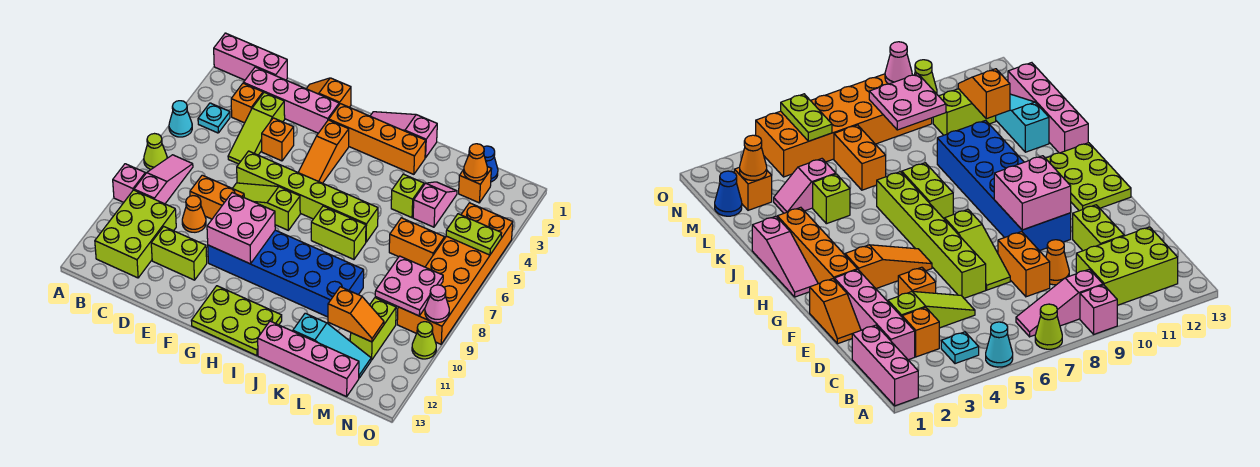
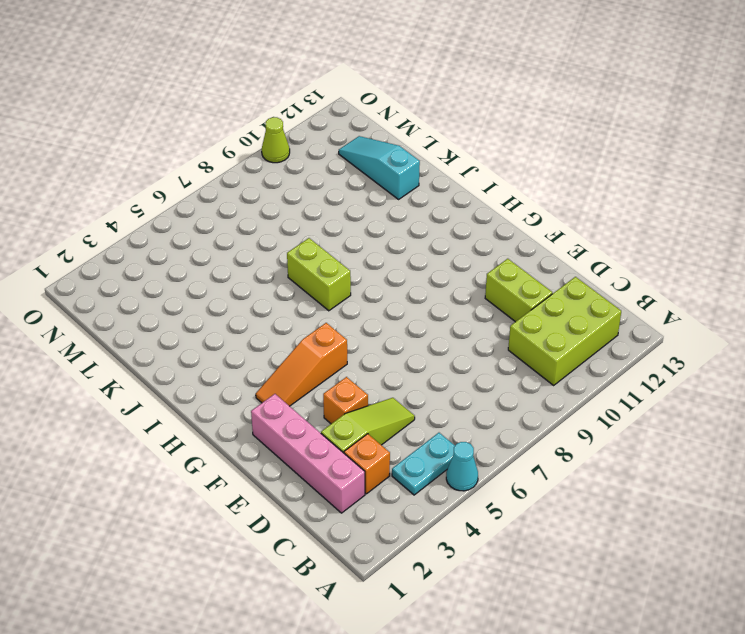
cyan plate B4:B5 level 1 -> cyan plate B4 level 1
orange slope G3:G5 level 1 top 5 -> orange slope G3:G5 level 1 top 3
none -> pink brick A1:C1 level 1
none -> lime cone A7 level 1
none -> pink brick A9 level 1
none -> pink slope B7:B9 level 1 top 9

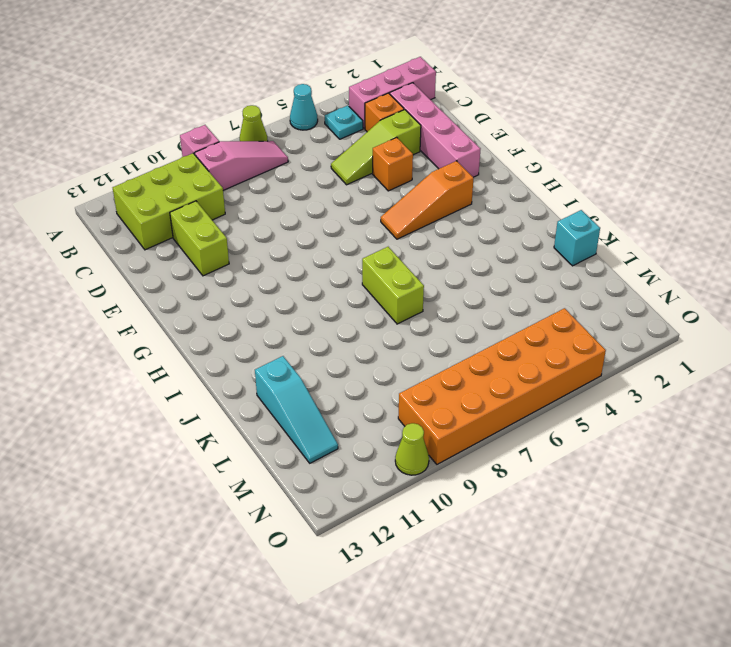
pink brick B1:B3 level 1 -> pink brick A1:C1 level 1
cyan brick K1 level 1 -> none
none -> orange brick D8:E8 level 1
none -> orange cone D9 level 1
none -> orange slope E1:F1 level 1 top F
none -> lime brick E6:J6 level 1

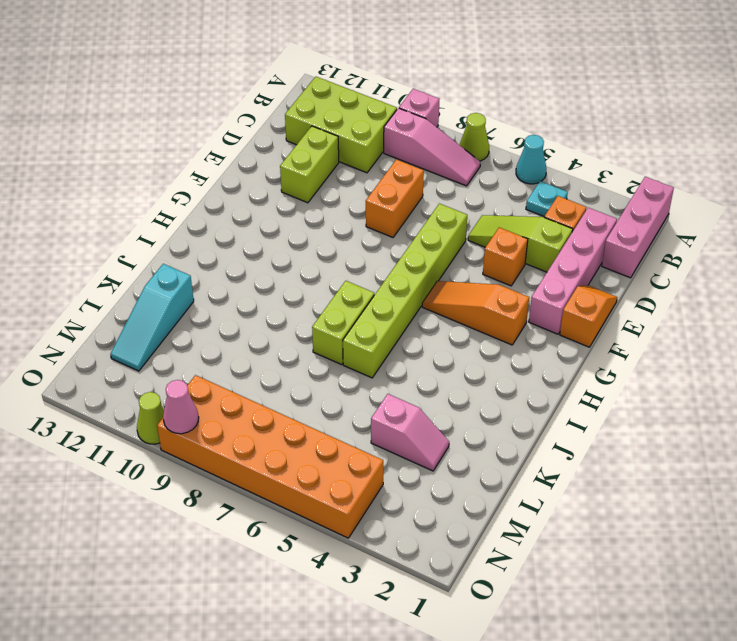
none -> orange cone D9 level 1
none -> lime slope E7:G7 level 1 top G
none -> blue brick F9:K10 level 1
none -> orange brick G2:J2 level 1

